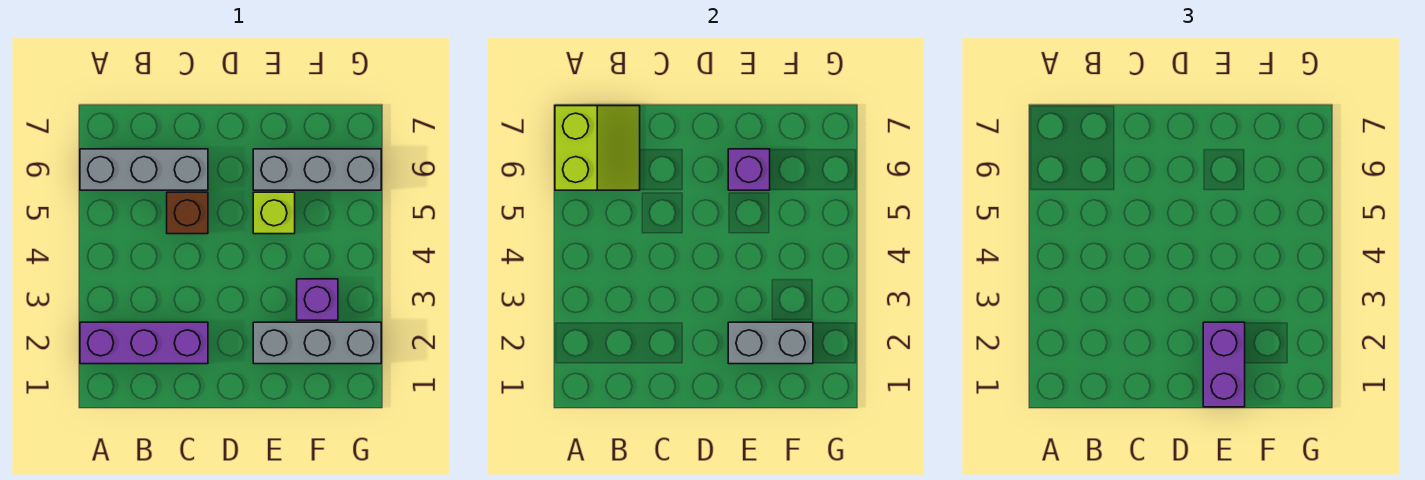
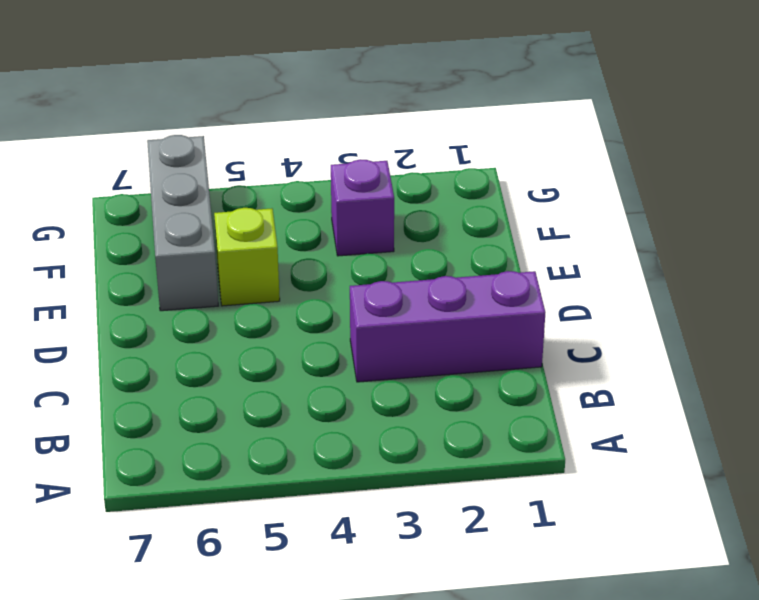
purple brick C1:C3 level 1 -> purple brick A2:C2 level 1
none -> grey brick A6:C6 level 1
none -> brown brick C5 level 1

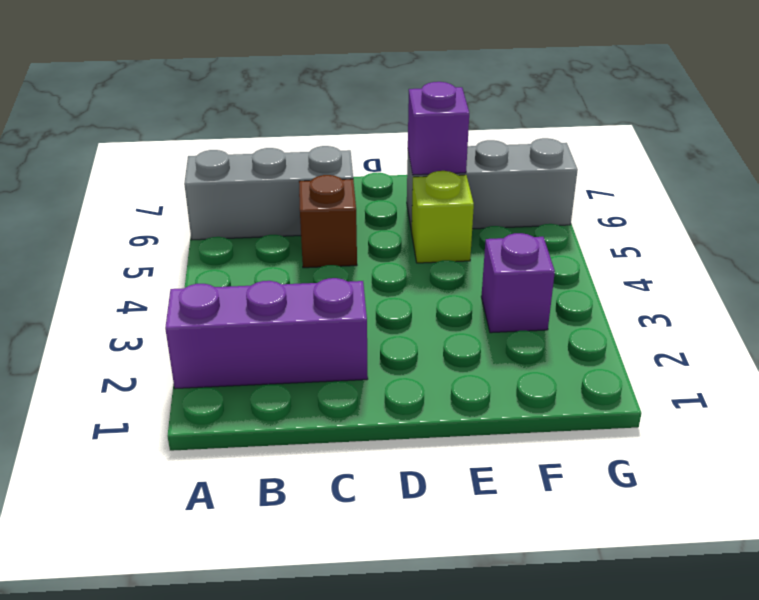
none -> grey brick E2:G2 level 1
none -> lime slope A6:B7 level 2 top A

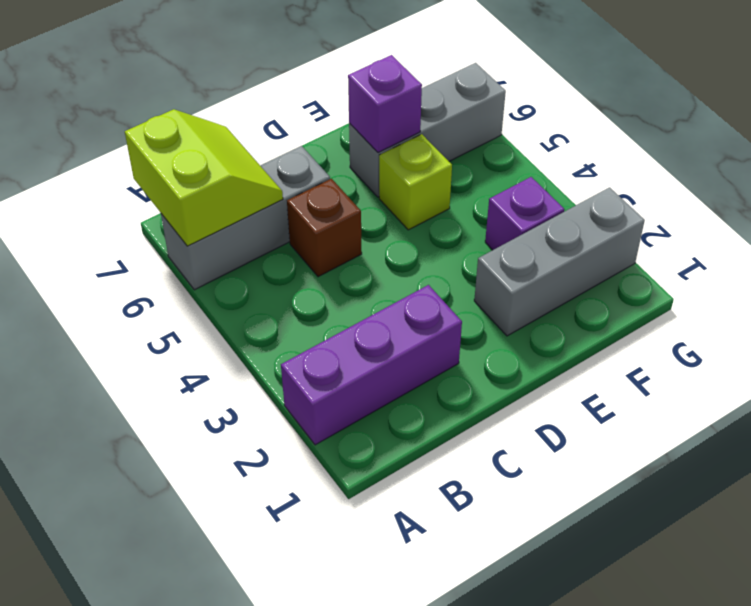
none -> grey brick E2:F2 level 2
none -> purple brick E1:E2 level 3

